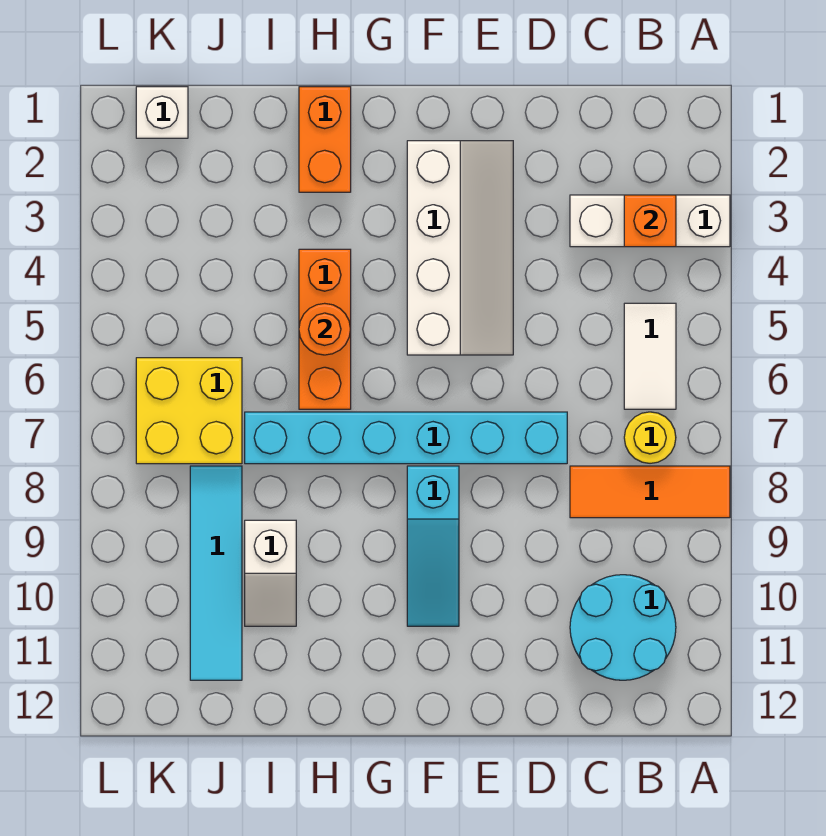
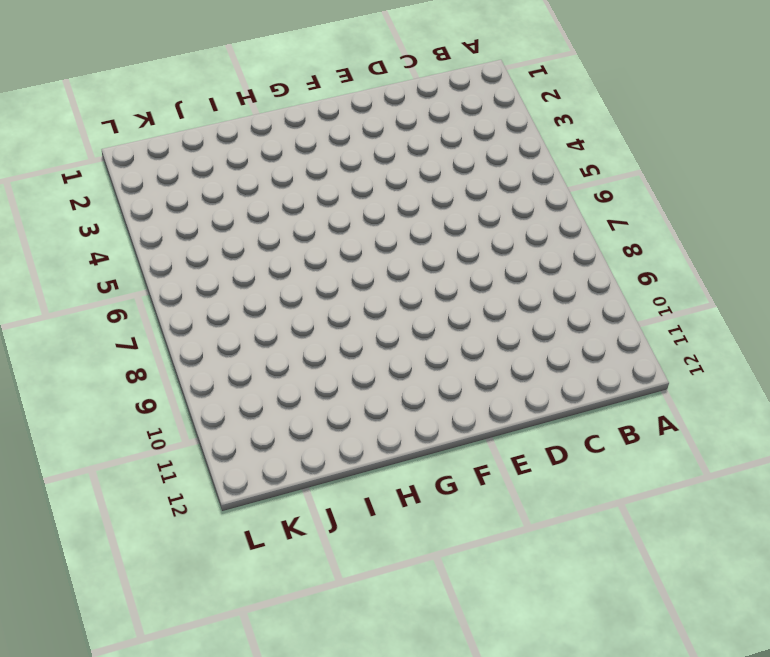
none -> white brick A3:C3 level 1
none -> orange tile A8:C8 level 1
none -> white tile B5:B6 level 1

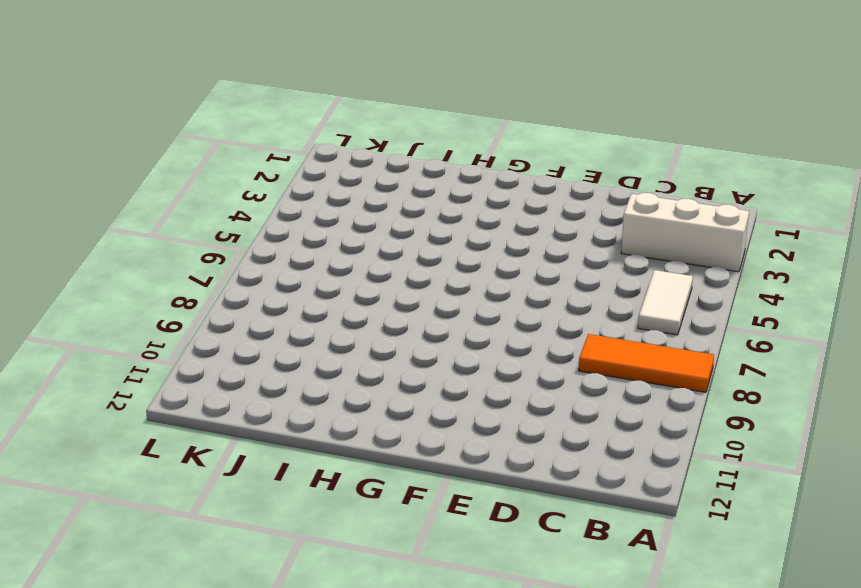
none -> yellow round brick B7 level 1
none -> cyan round brick B10:C11 level 1
none -> cyan brick D7:I7 level 1

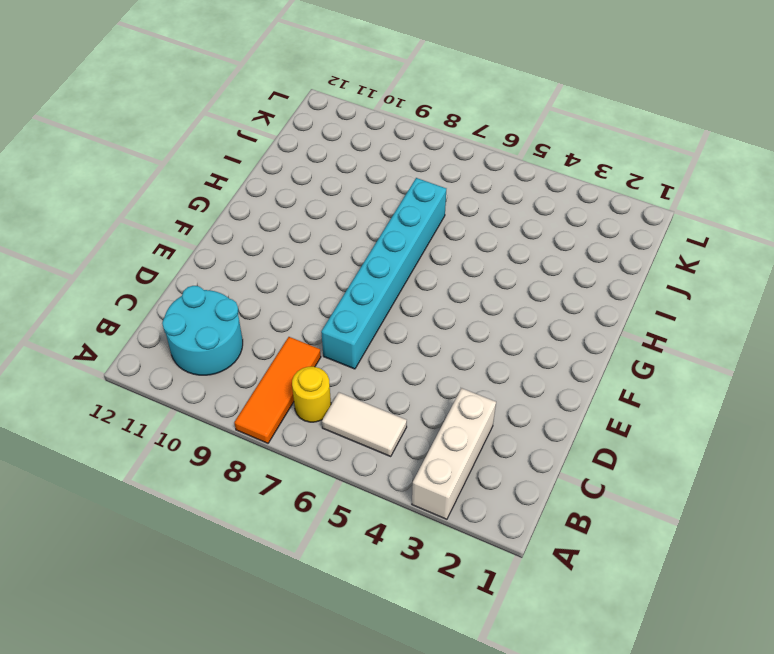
none -> white slope E2:F5 level 1 top F
none -> cyan slope F8:F10 level 1 top 8
none -> orange brick H1:H2 level 1

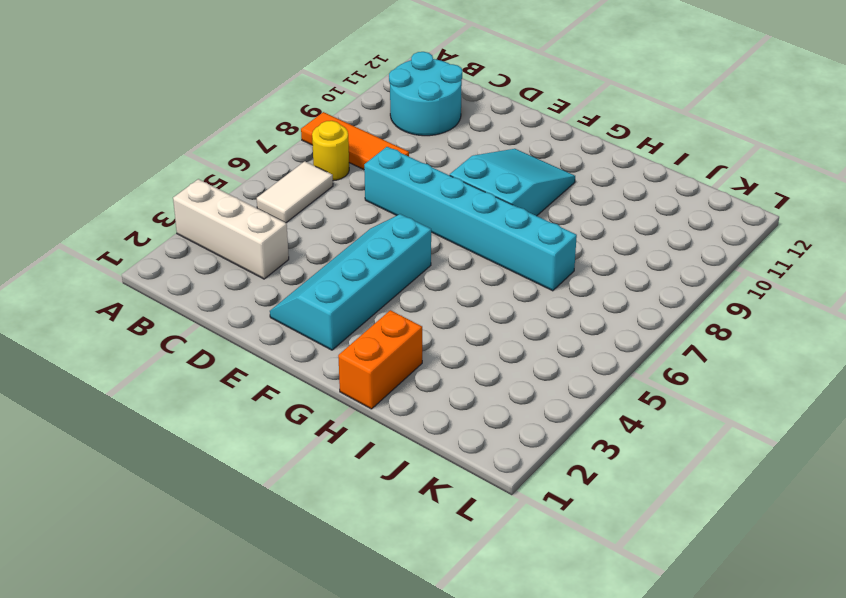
cyan slope E2:F5 level 1 top F -> white slope E2:F5 level 1 top F
cyan slope F8:G10 level 1 top 8 -> cyan slope F8:F10 level 1 top 8
none -> orange brick H4:H6 level 1
none -> white slope I9:I10 level 1 top 9
none -> yellow brick J6:K7 level 1

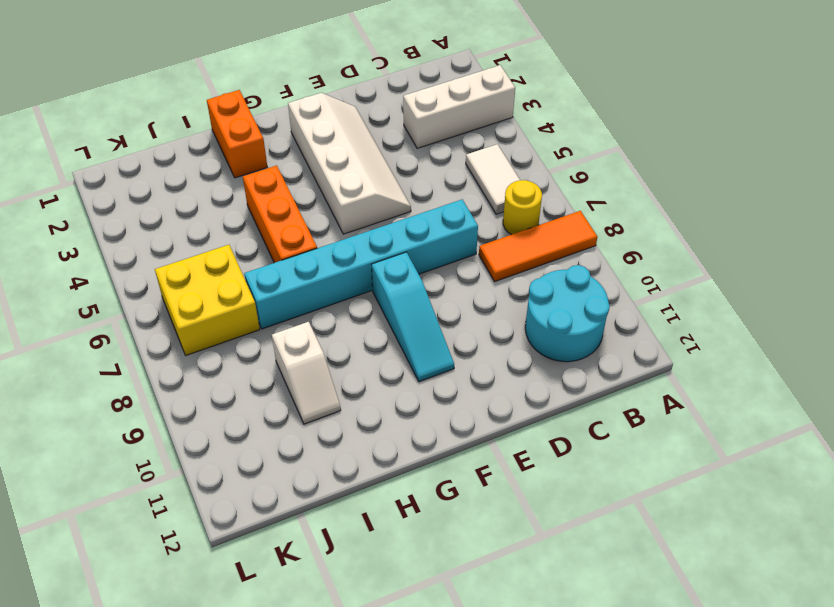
none -> cyan tile J8:J11 level 1
none -> white brick K1 level 1
none -> orange brick B3 level 2

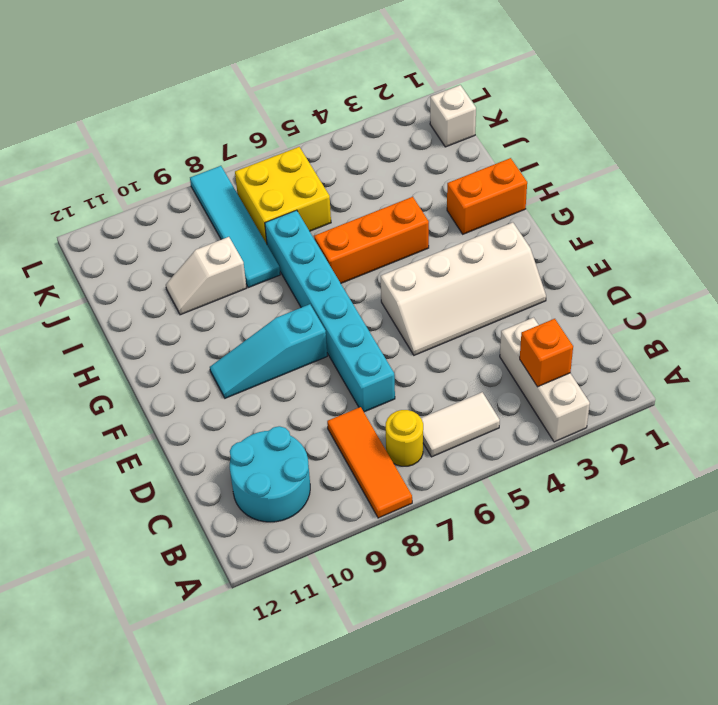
cyan tile I8:L8 level 1 -> cyan tile J8:J11 level 1
none -> orange round brick H5 level 2

